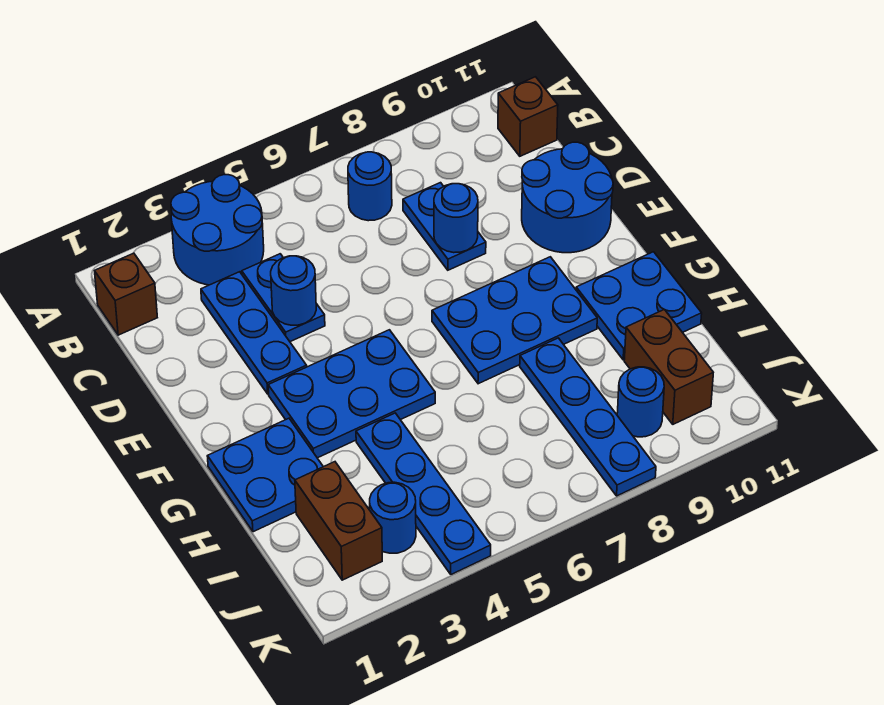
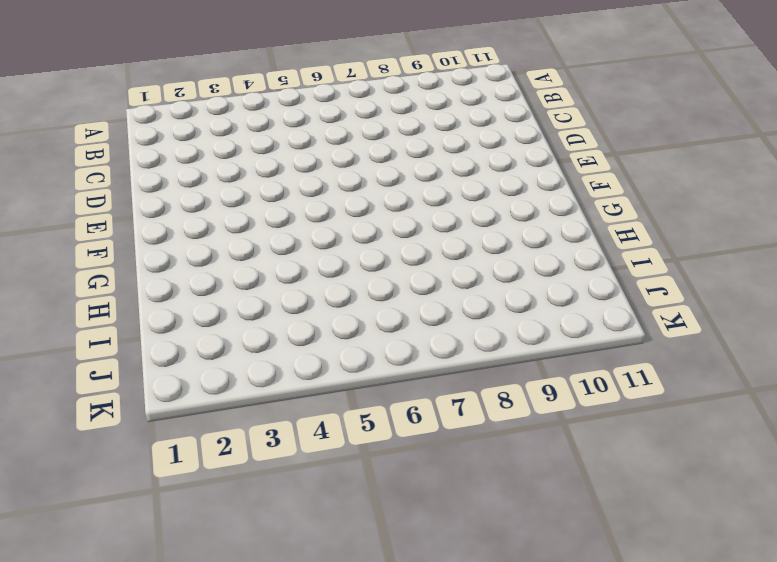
none -> blue round brick A3:B4 level 1
none -> brown brick B1 level 1
none -> blue round brick B7 level 1

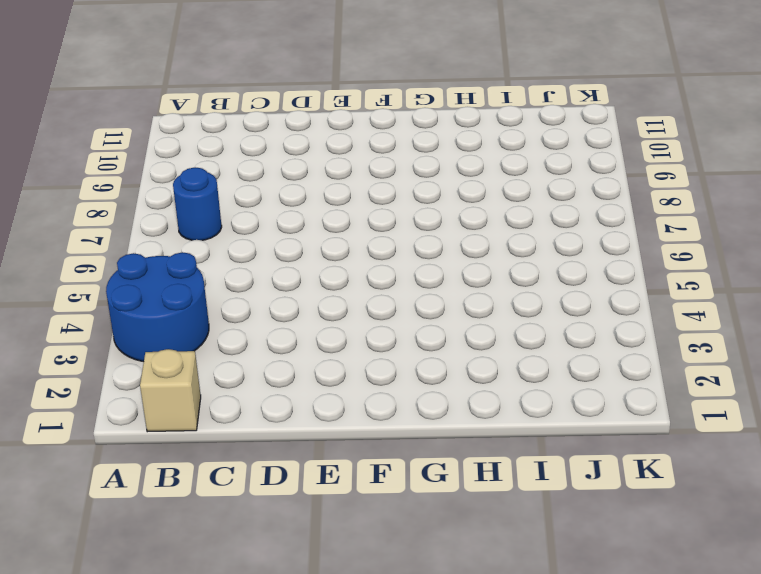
tan brick B1 level 1 -> brown brick B1 level 1
none -> brown brick B11 level 1
none -> blue plate C3:E3 level 1
none -> blue plate C4:D4 level 1

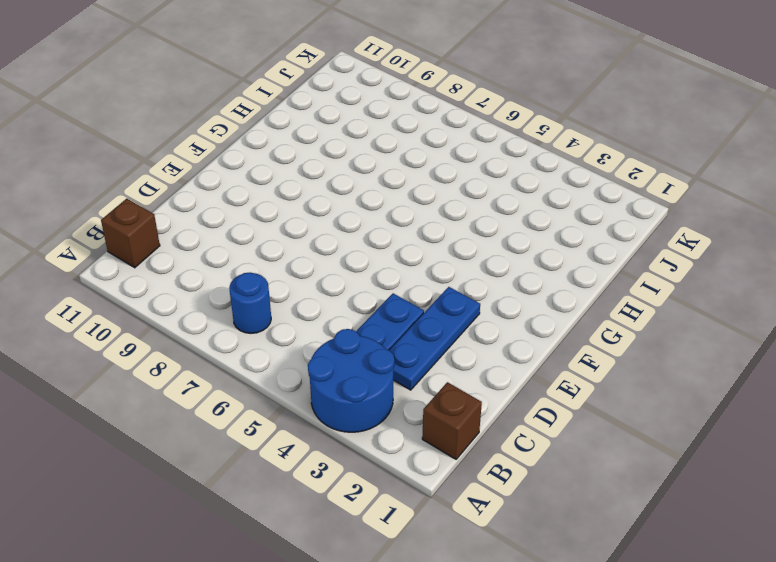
none -> blue plate C8:D8 level 1
none -> blue round brick D10:E11 level 1
none -> blue plate F3:G5 level 1

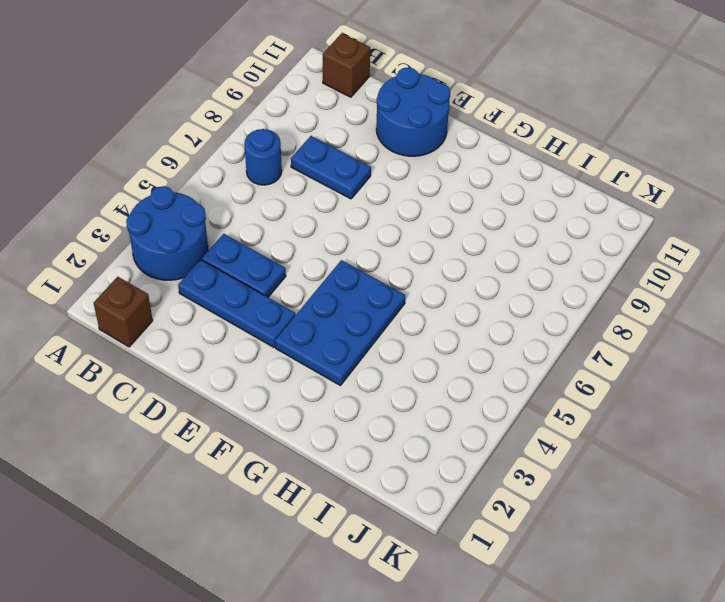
none -> blue plate F7:G9 level 1
none -> blue plate G1:H2 level 1
none -> blue plate G10:H11 level 1

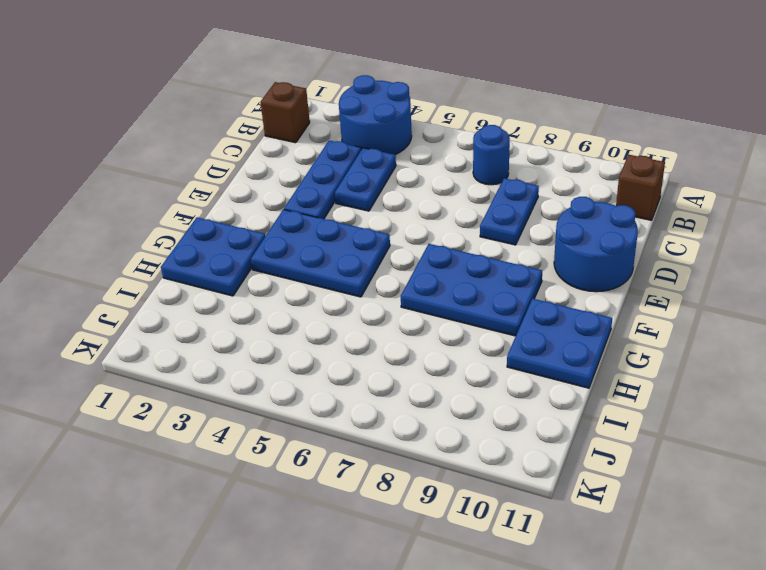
none -> blue plate H4:K4 level 1
none -> blue plate H8:K8 level 1
none -> brown brick I2:J2 level 1

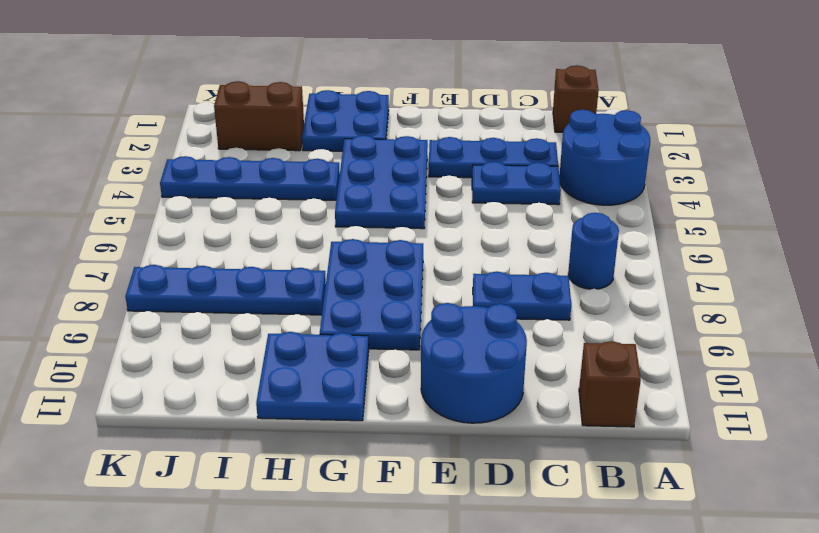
none -> brown brick I10:J10 level 1
none -> blue round brick J3 level 1
none -> blue round brick J9 level 1

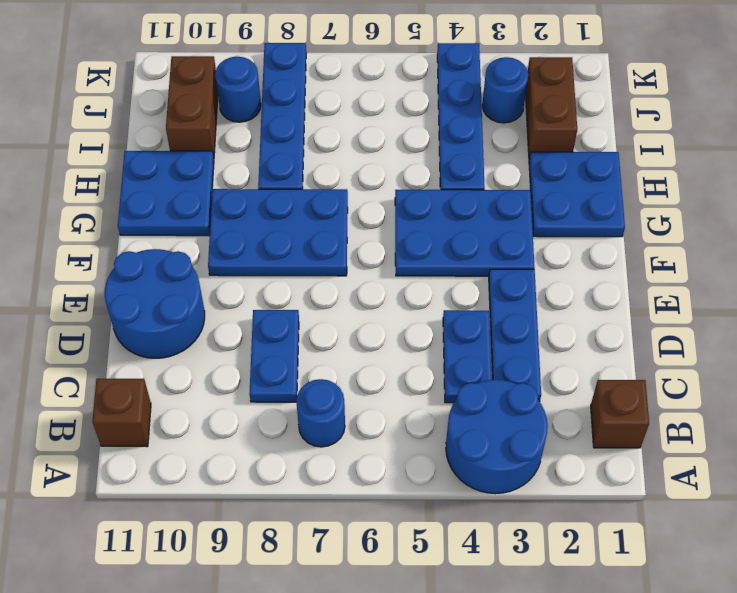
none -> blue round brick D4 level 2
none -> blue round brick D8 level 2

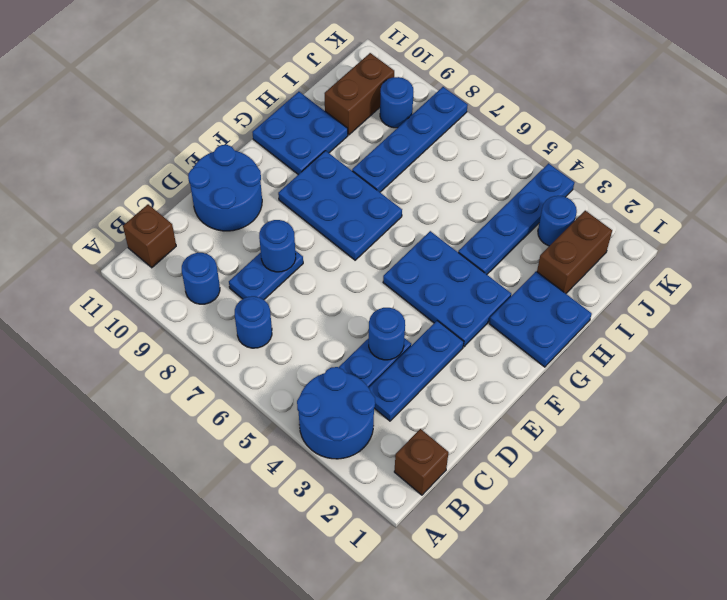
blue round brick B9 level 1 -> none

